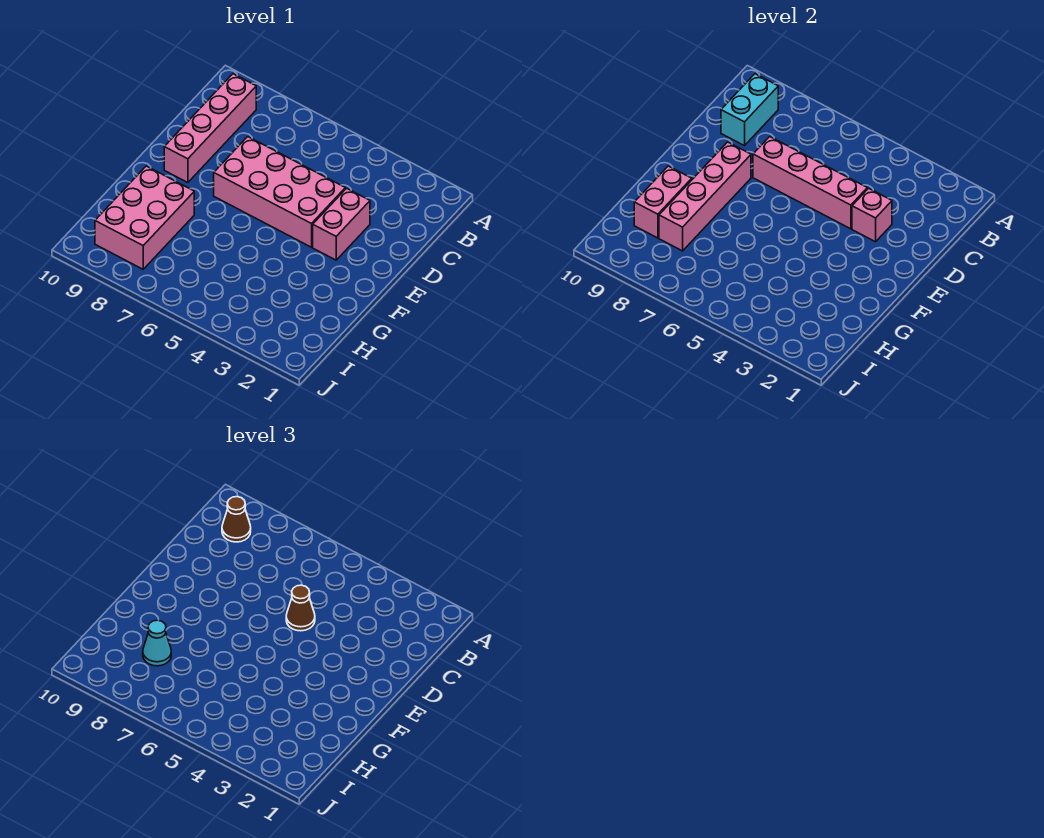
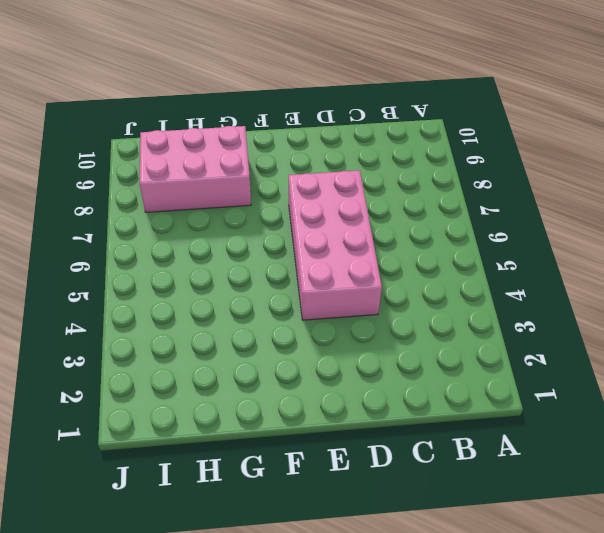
none -> pink brick B9:E9 level 1
none -> pink brick D3:E3 level 1
none -> cyan brick B9:C9 level 2

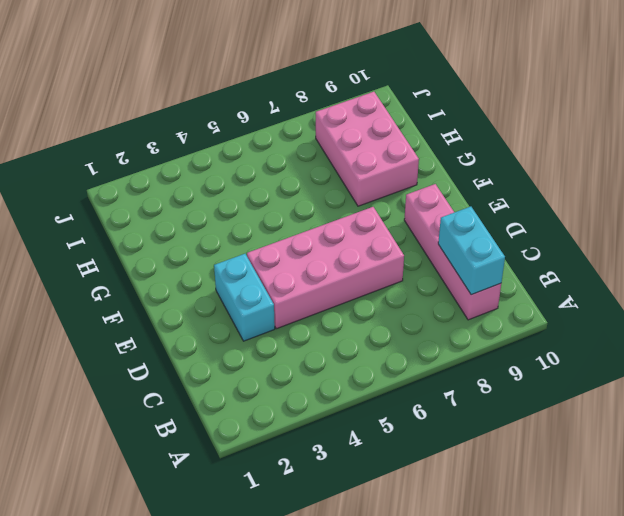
cyan brick D3:E3 level 1 -> pink brick D3:E3 level 1
none -> pink brick D3 level 2
none -> pink brick D4:D7 level 2
none -> pink brick E8:H8 level 2

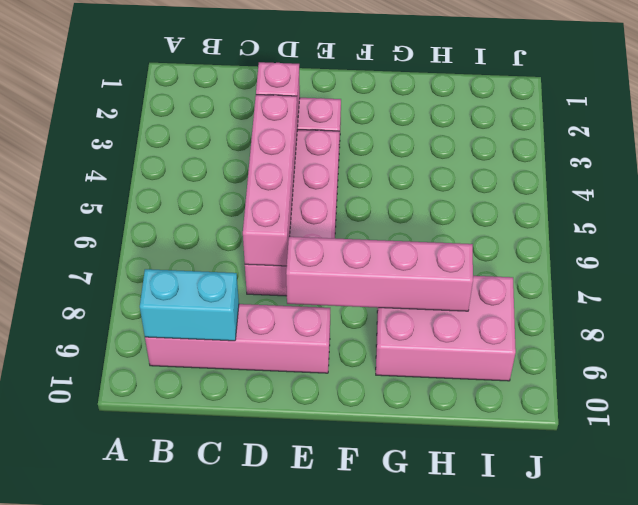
none -> pink brick G9:H9 level 2
none -> brown cone B9 level 3
none -> brown cone D5 level 3

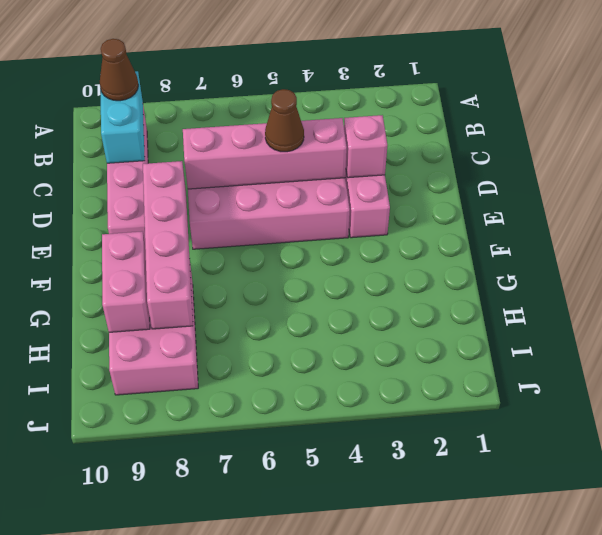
none -> cyan cone H8 level 3

